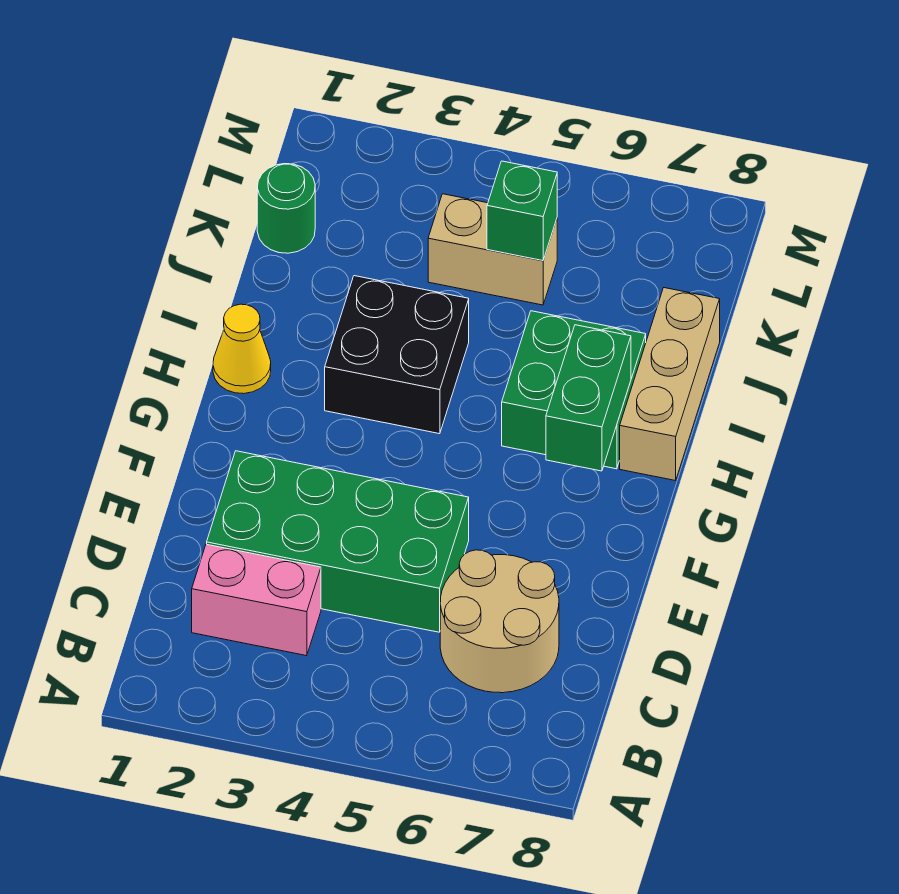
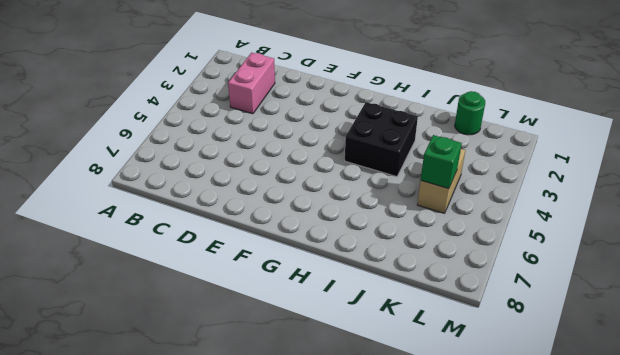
none -> tan round brick C6:D7 level 1
none -> green brick D2:E5 level 1

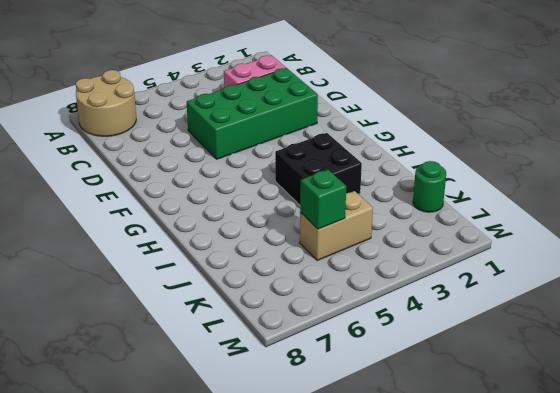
tan round brick A7:B8 level 1 -> tan round brick C6:D7 level 1
none -> yellow cone H1 level 1
none -> green brick H6:I7 level 1

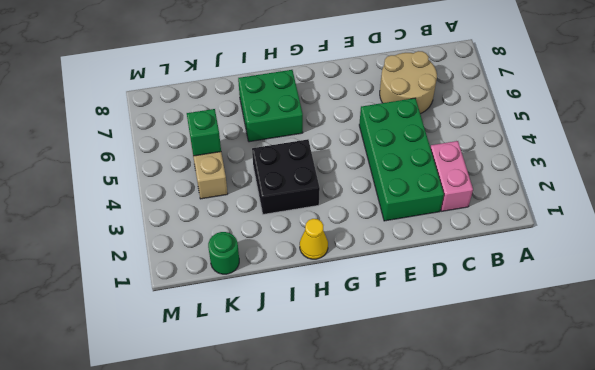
none -> tan brick H8:J8 level 1
none -> green brick G7:H7 level 2

